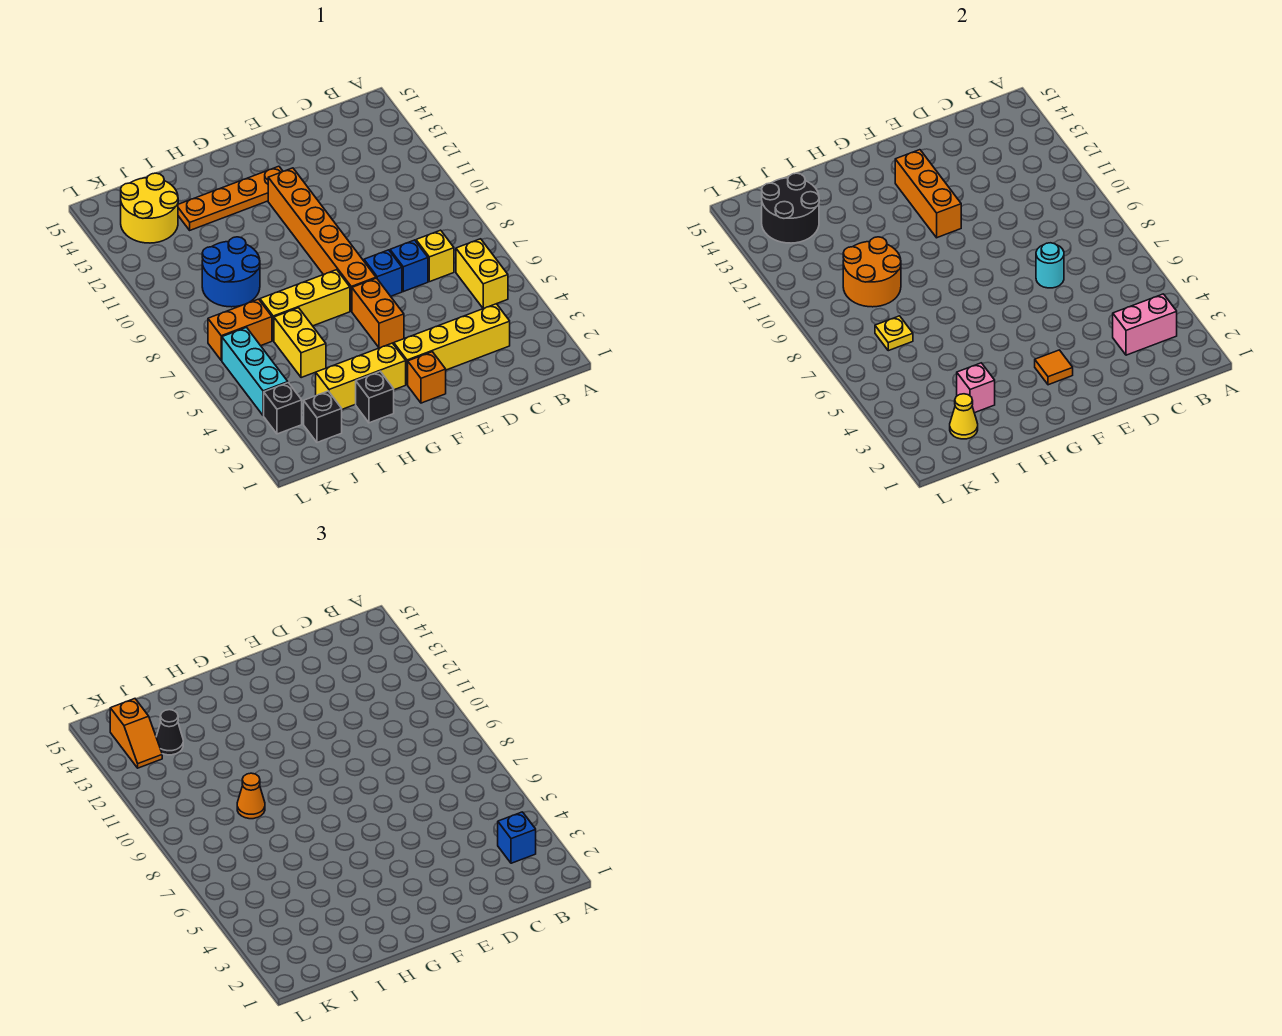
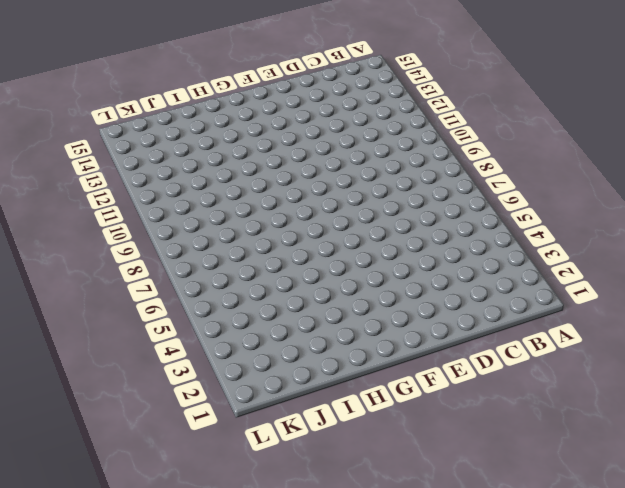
none -> yellow brick B5:B6 level 1
none -> yellow brick C3:F3 level 1
none -> yellow brick C7 level 1
none -> blue brick D7 level 1

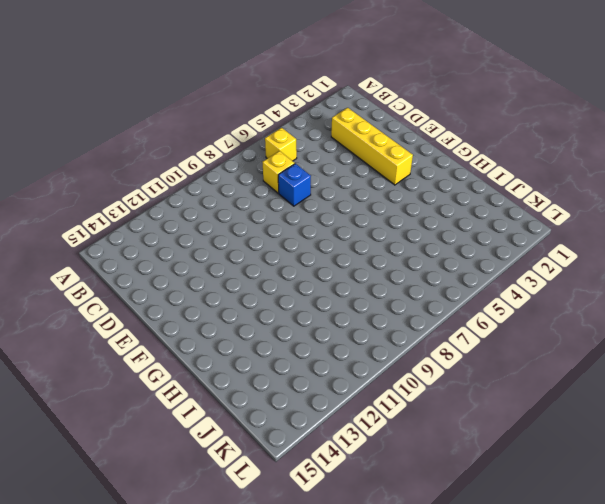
yellow brick B6 level 1 -> yellow brick B5:B6 level 1
none -> blue brick E7 level 1
none -> orange brick F2 level 1
none -> orange brick F5:F6 level 1
none -> orange brick F7:F12 level 1

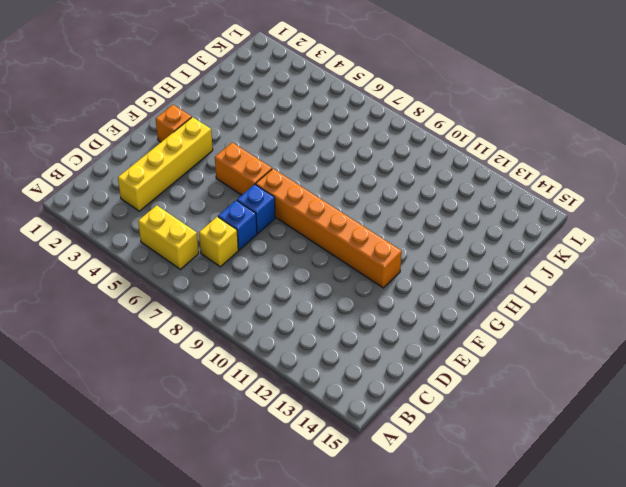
none -> orange plate F13:I13 level 1
none -> yellow brick G3:I3 level 1
none -> yellow brick G7:I7 level 1
none -> black brick H2 level 1

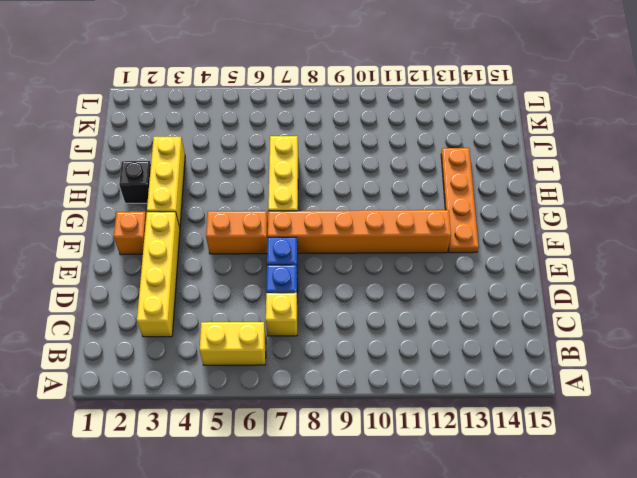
none -> yellow brick I5:I6 level 1
none -> blue round brick I9:J10 level 1
none -> black brick J2 level 1
none -> orange brick J7:K7 level 1

